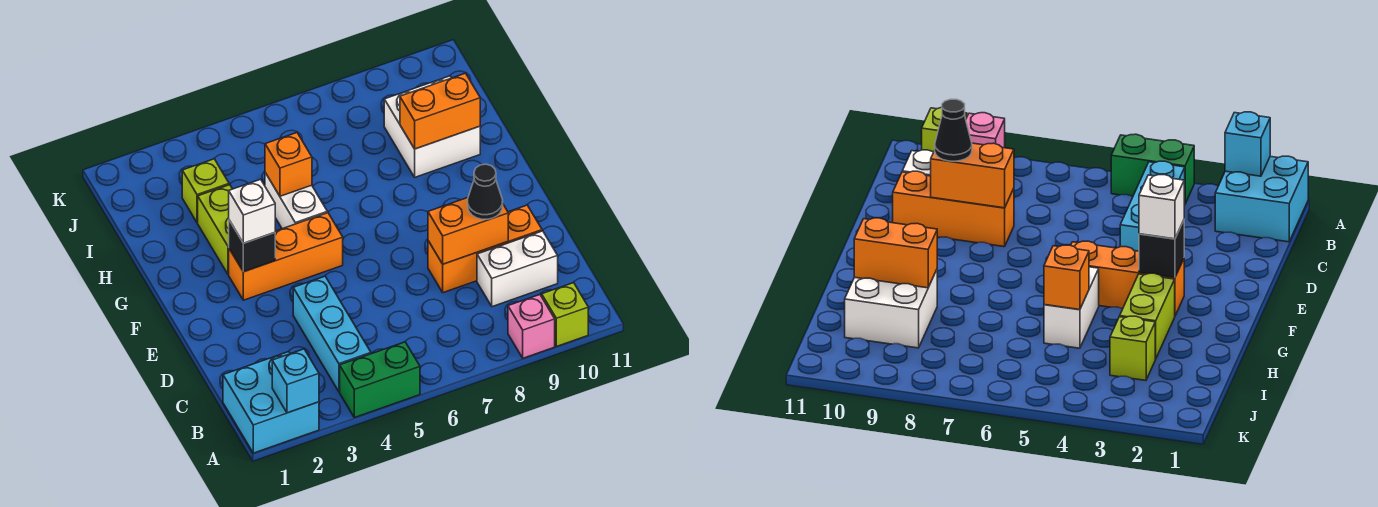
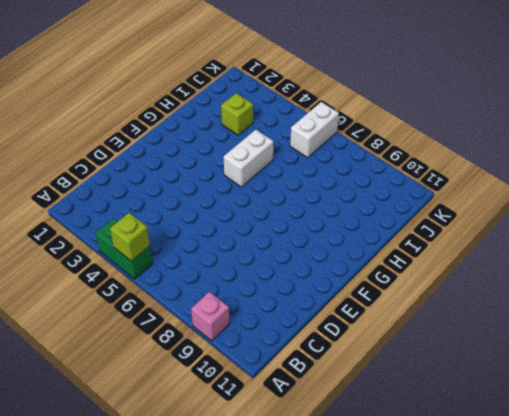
lime brick A5 level 2 -> lime brick A10 level 1
white brick J6:K6 level 1 -> white brick C9:C10 level 1
none -> cyan brick A1:B2 level 1
none -> cyan brick B4:D4 level 1
none -> orange brick D8:D10 level 1

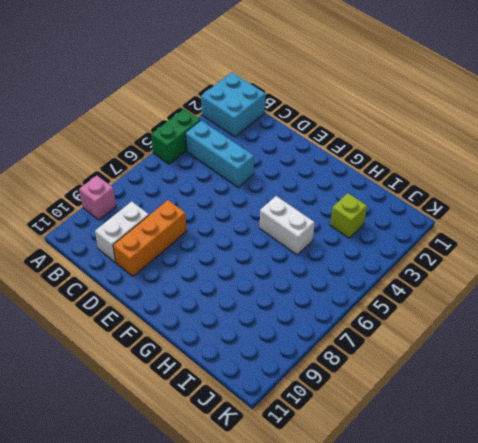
none -> lime brick A10 level 1
none -> orange brick F3:F5 level 1
none -> lime brick G3:H3 level 1

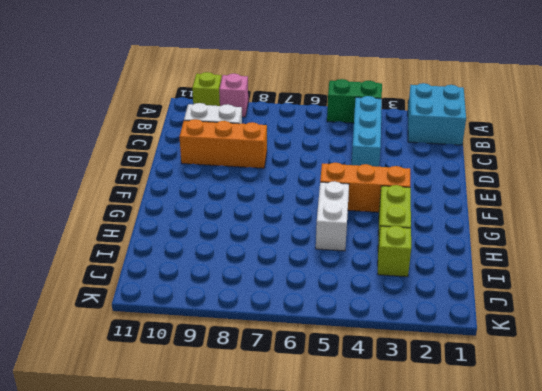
none -> white brick H9:I10 level 1
none -> cyan brick A2 level 2
none -> orange brick D8:D9 level 2

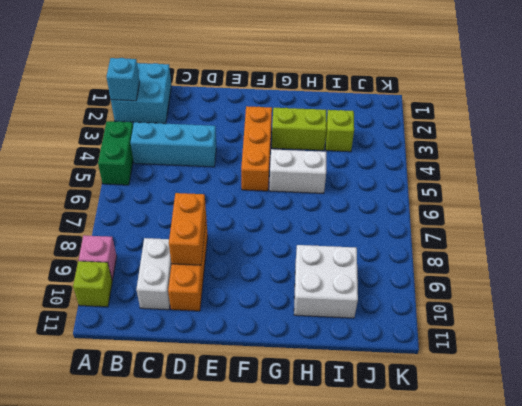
none -> black brick F3 level 2
none -> orange brick H5 level 2
none -> orange brick H9:H10 level 2

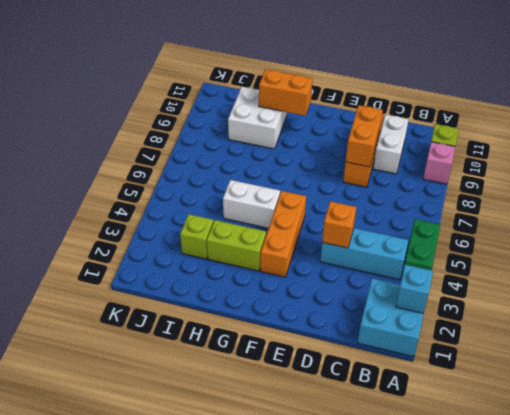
orange brick D4 level 2 -> orange brick H5 level 2
orange brick G10:H10 level 2 -> orange brick H9:H10 level 2
none -> black brick F3 level 2
none -> black cone D9 level 3
none -> white brick F3 level 3

